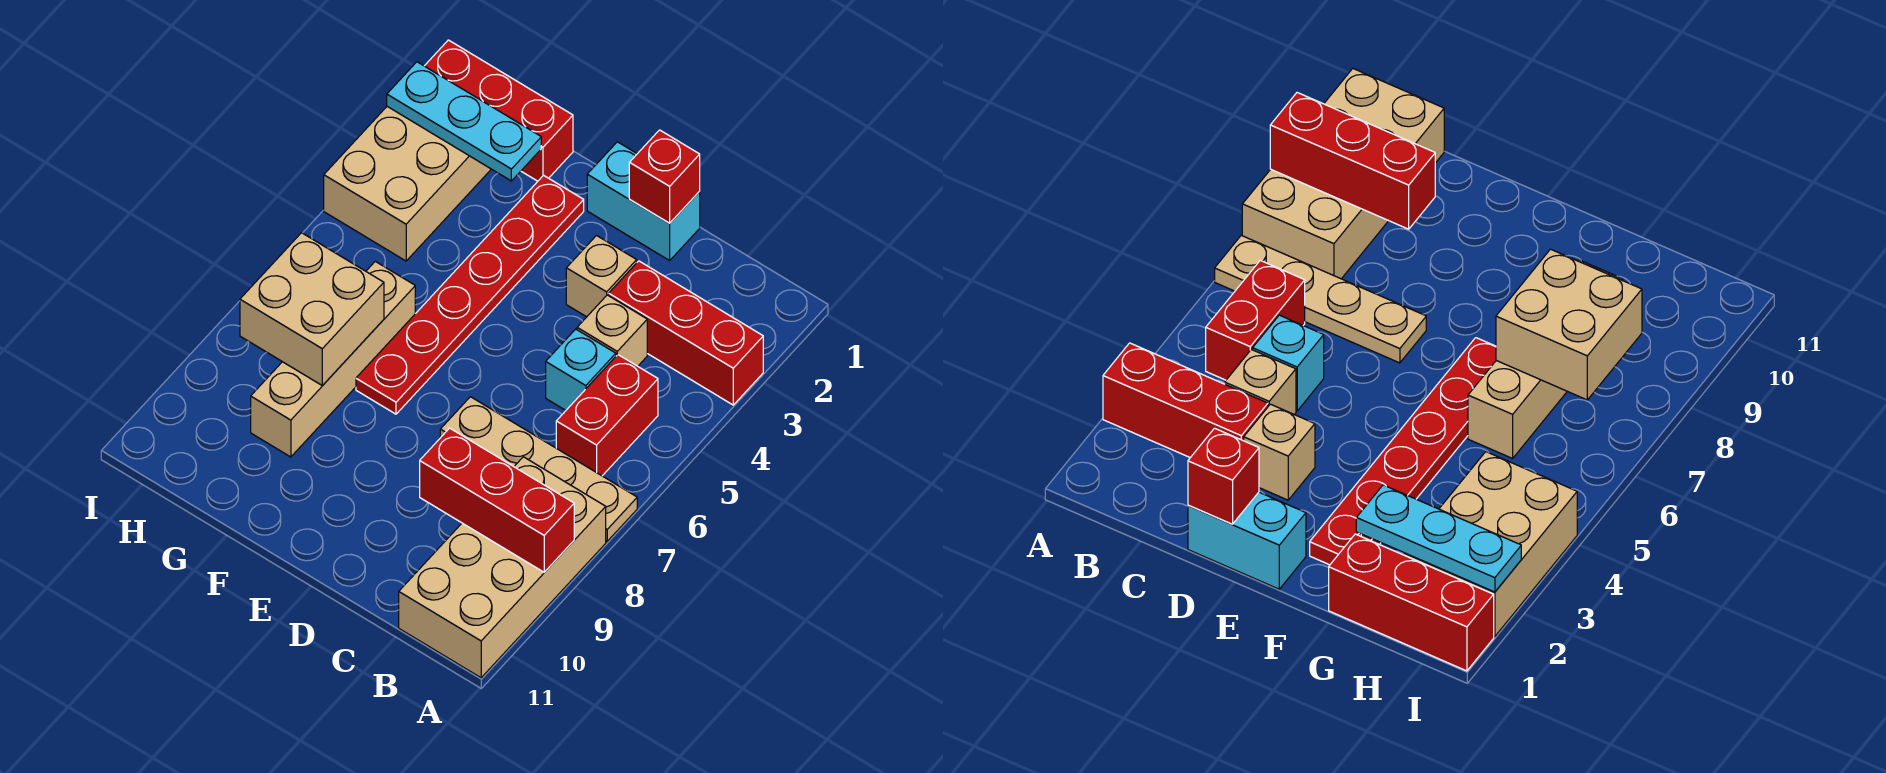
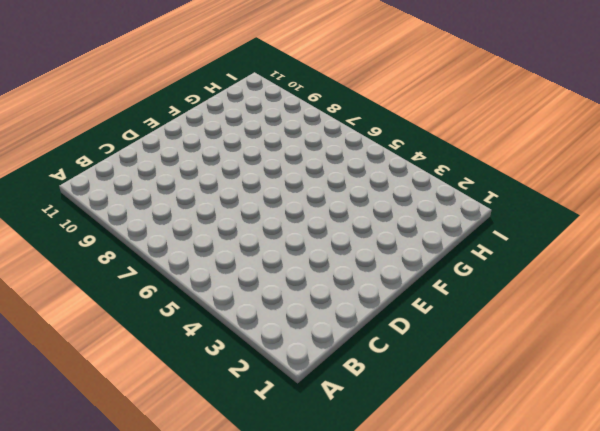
none -> red brick A3:C3 level 1
none -> tan plate A7:D7 level 1
none -> tan brick A8:B11 level 1

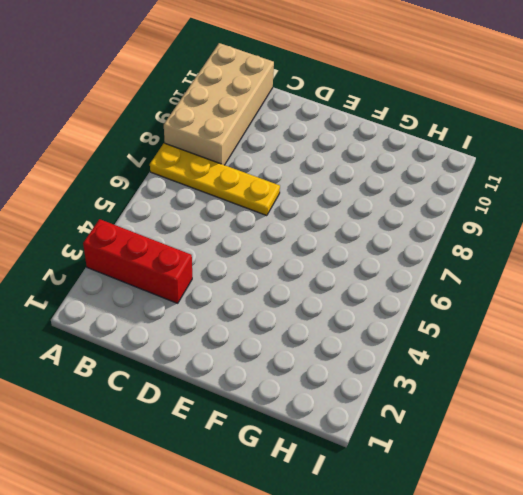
yellow plate A7:D7 level 1 -> tan plate A7:D7 level 1
none -> red brick B5:B6 level 1
none -> tan brick C4 level 1
none -> cyan brick C5 level 1

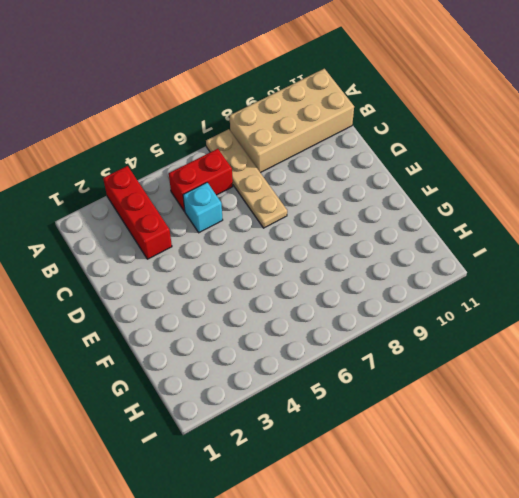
none -> tan brick C4 level 1
none -> cyan brick D1:E1 level 1
none -> tan brick D3 level 1

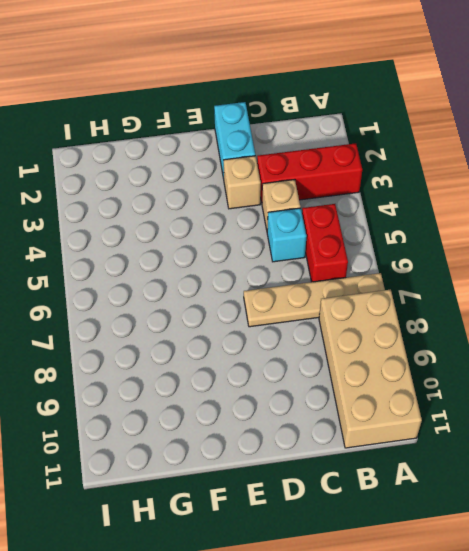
cyan brick D1:D2 level 1 -> cyan brick D1:E1 level 1
none -> red plate F2:F7 level 1
none -> red brick G1:I1 level 1
none -> tan brick G6:G9 level 1

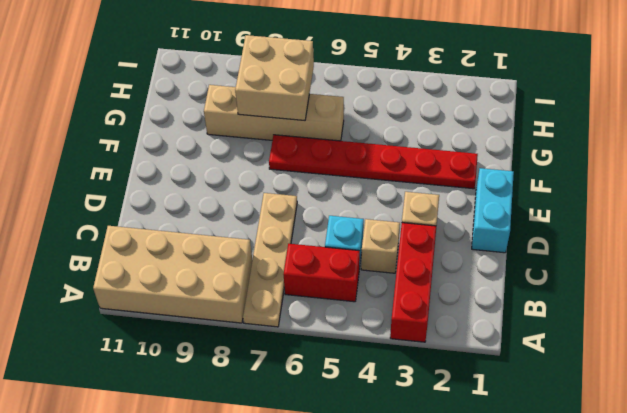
none -> red brick G1:I1 level 1
none -> tan brick H2:I4 level 1
none -> red brick A9:C9 level 2

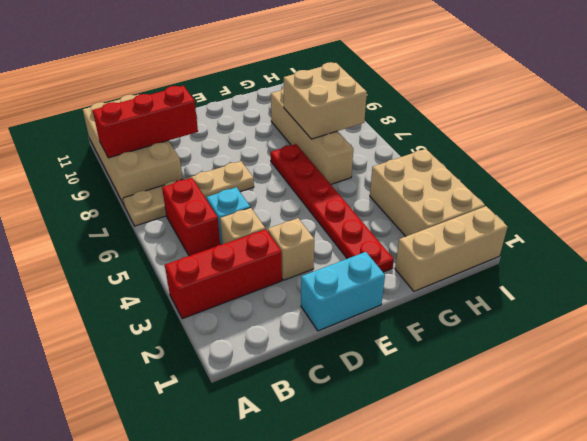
tan brick G1:I1 level 1 -> red brick G1:I1 level 1
none -> red brick D1 level 2
none -> cyan plate G2:I2 level 2

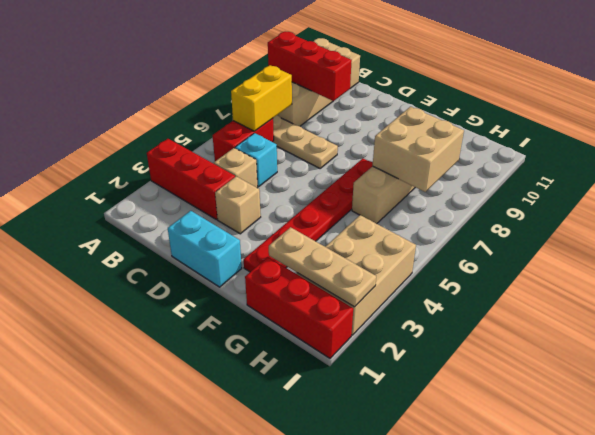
yellow brick B6:B7 level 2 -> none
tan plate G2:I2 level 2 -> cyan plate G2:I2 level 2
none -> red brick D1 level 2

